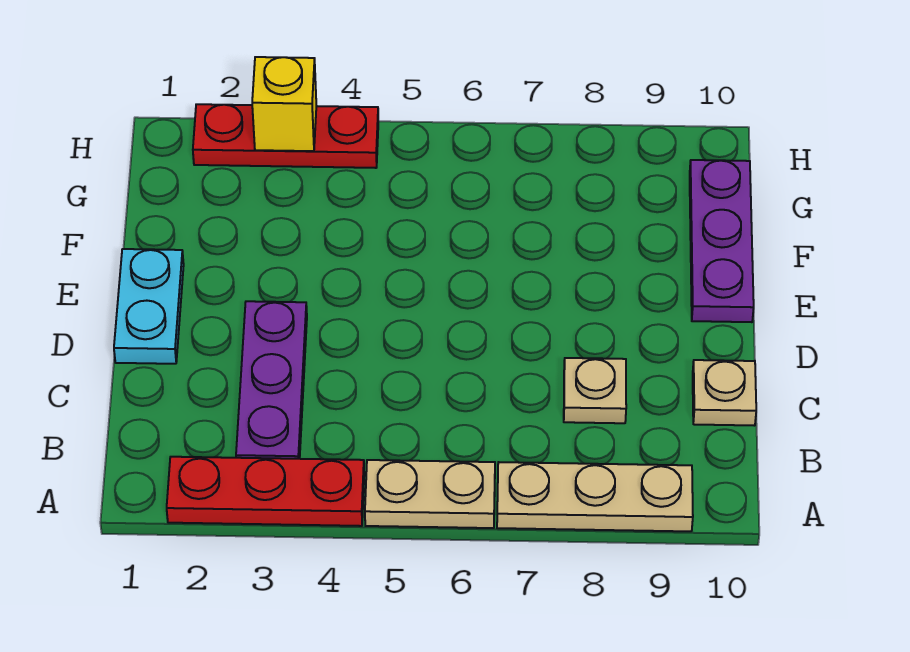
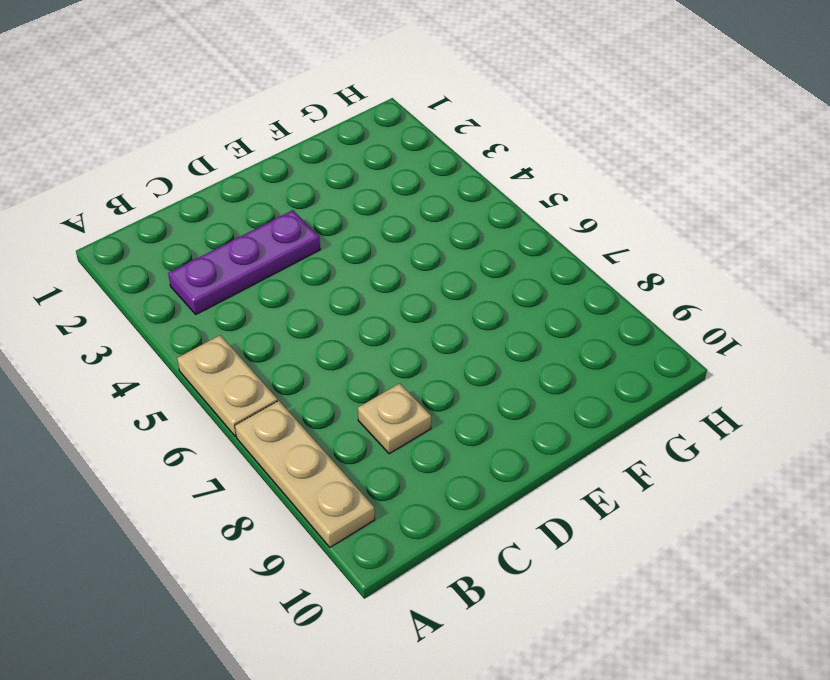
none -> red plate A2:A4 level 1
none -> tan plate C10 level 1

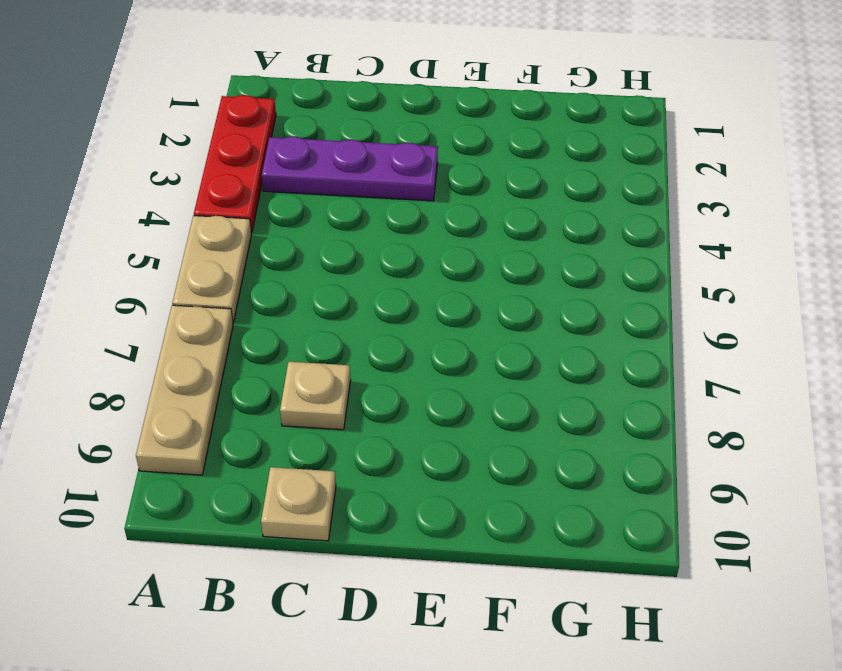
none -> cyan plate D1:E1 level 1
none -> purple plate E10:G10 level 1

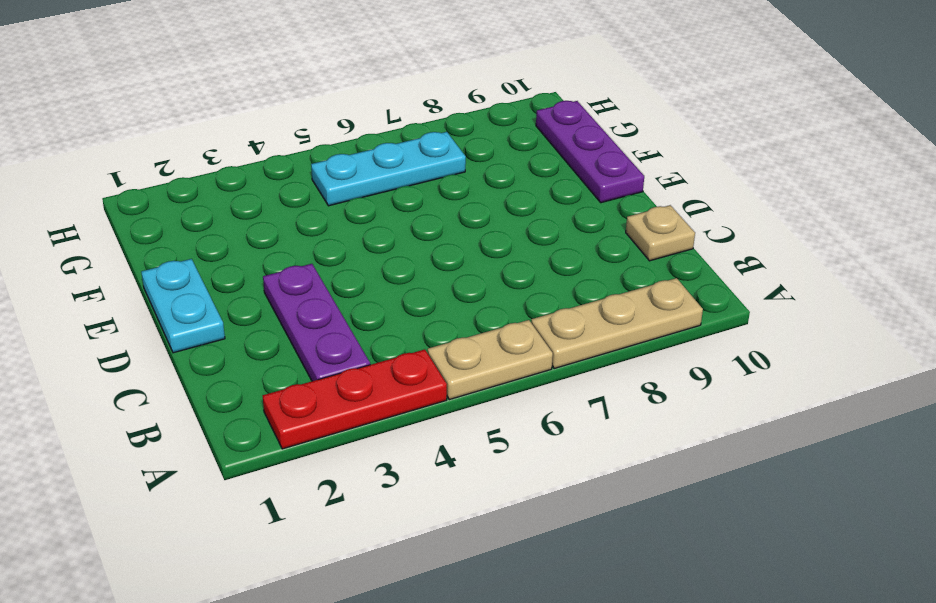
cyan plate G5:G7 level 1 -> none
none -> tan plate C8 level 1
none -> red plate H2:H4 level 1

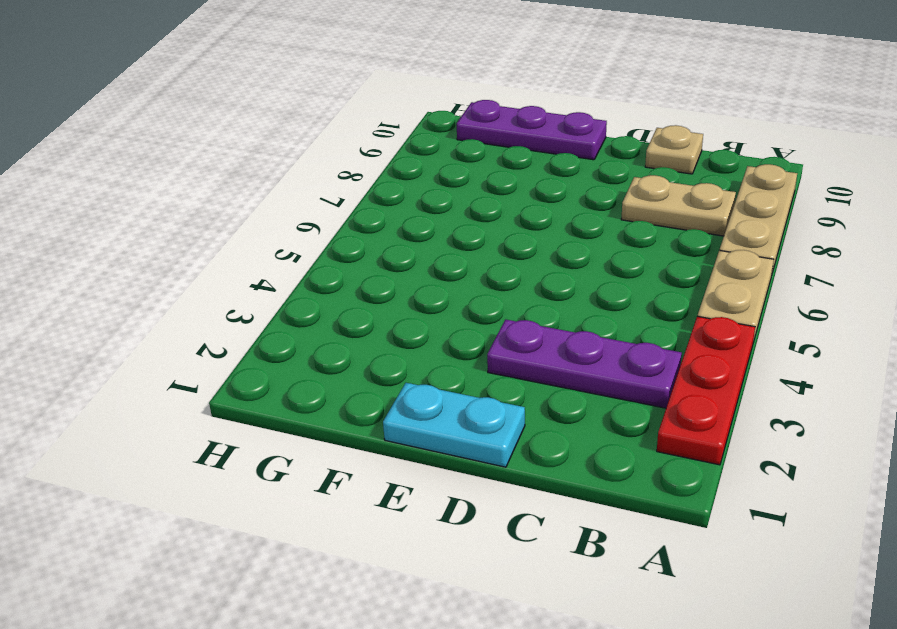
tan plate B8:C8 level 1 -> tan plate C8 level 1
none -> red plate H2:H4 level 1
none -> yellow brick H3 level 2

